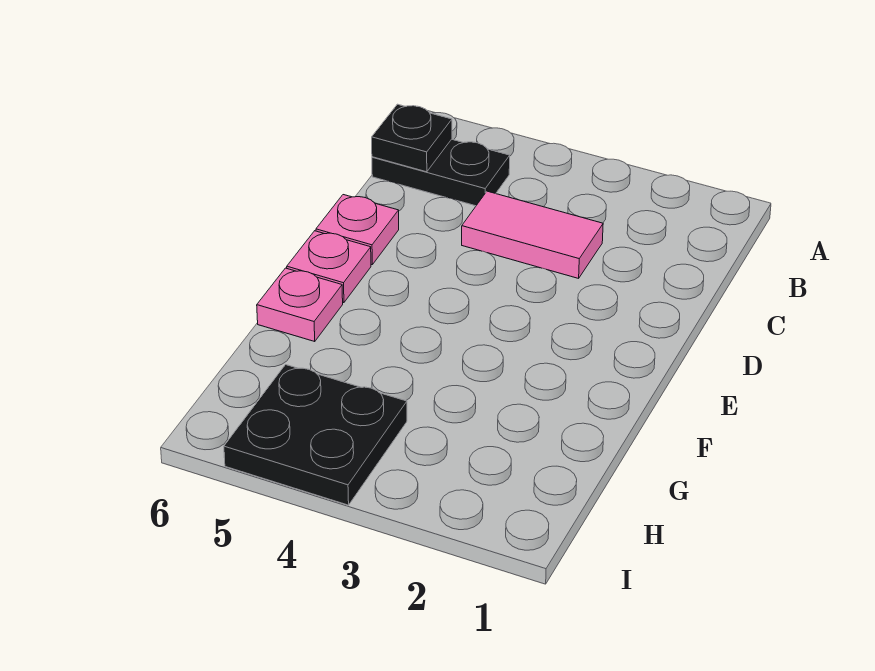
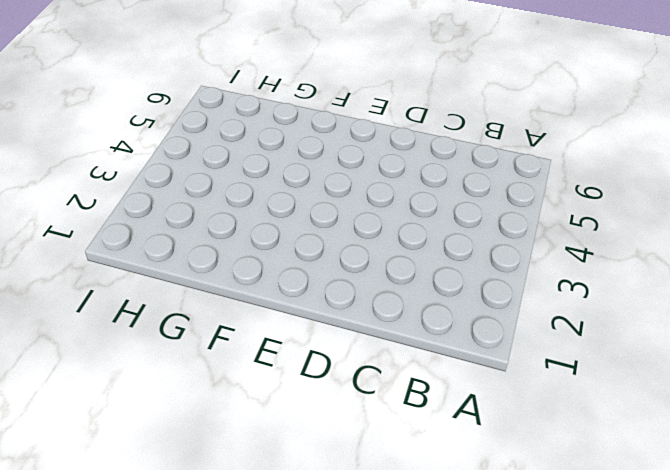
none -> black plate B5:B6 level 1
none -> pink tile C3:C4 level 1

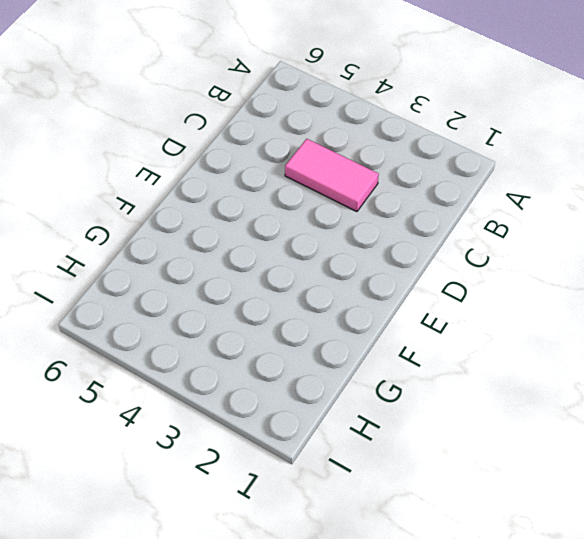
none -> black plate B5:B6 level 1
none -> pink plate D6 level 1

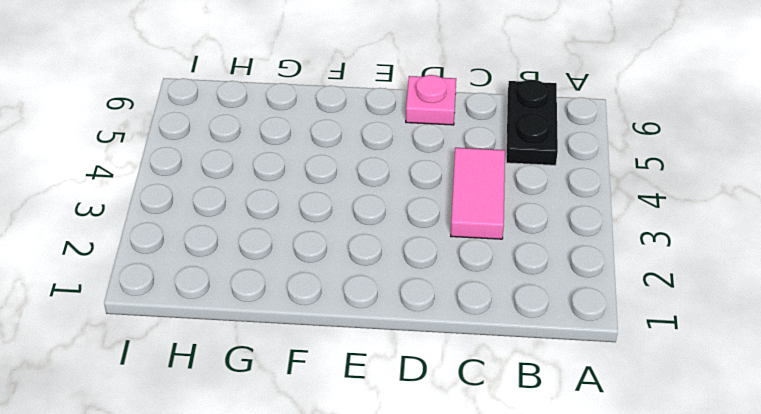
none -> pink plate E6 level 1
none -> pink plate F6 level 1

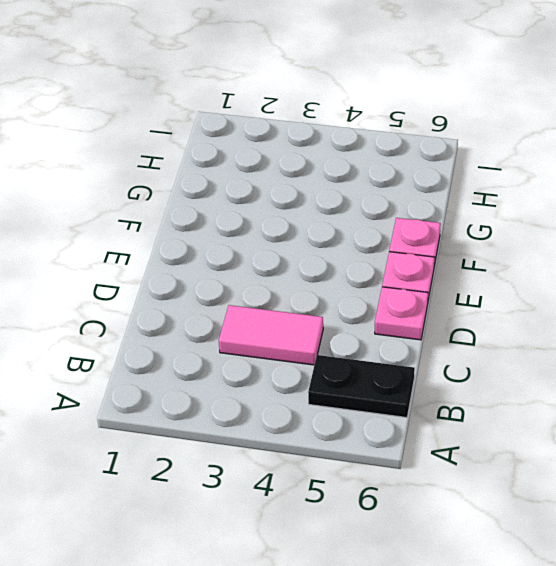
none -> black plate H4:I5 level 1
none -> black plate B6 level 2

